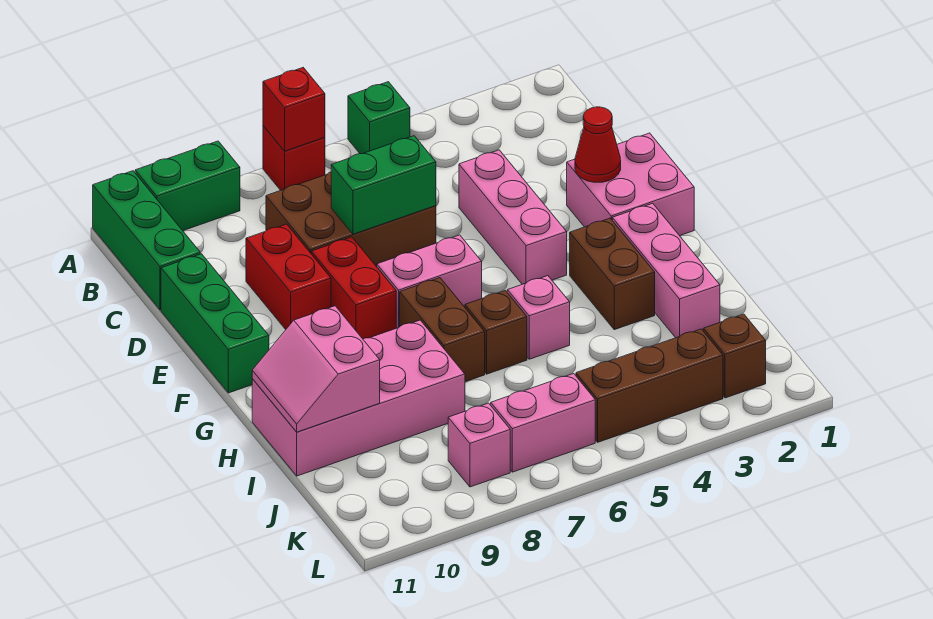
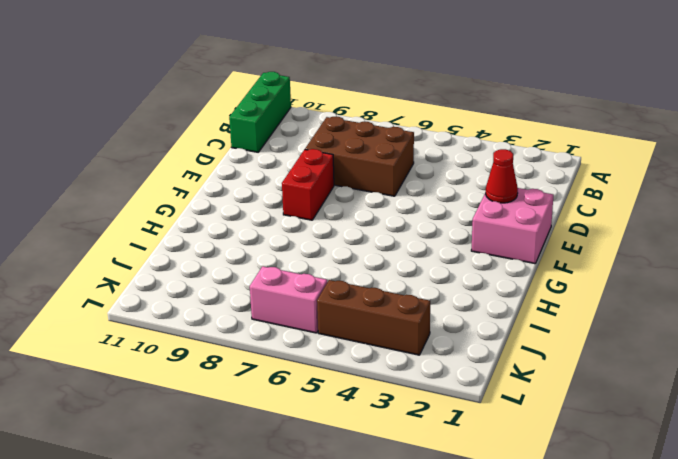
none -> green brick A5 level 1
none -> red brick A7 level 1
none -> green brick A9:A10 level 1

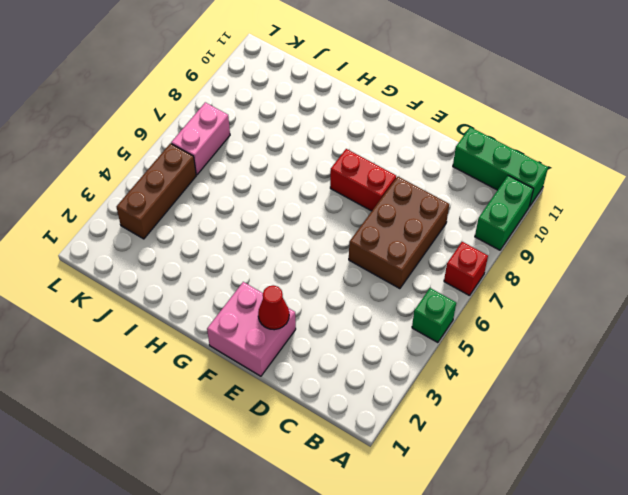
none -> pink brick D4:F4 level 1
none -> red brick D9:E9 level 1
none -> green brick D11:F11 level 1

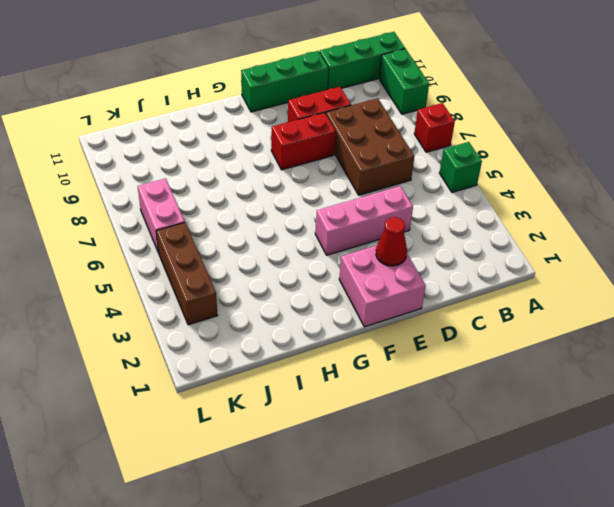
none -> pink brick F6:F7 level 1
none -> pink brick G2:I2 level 1
none -> brown brick G3:H3 level 1

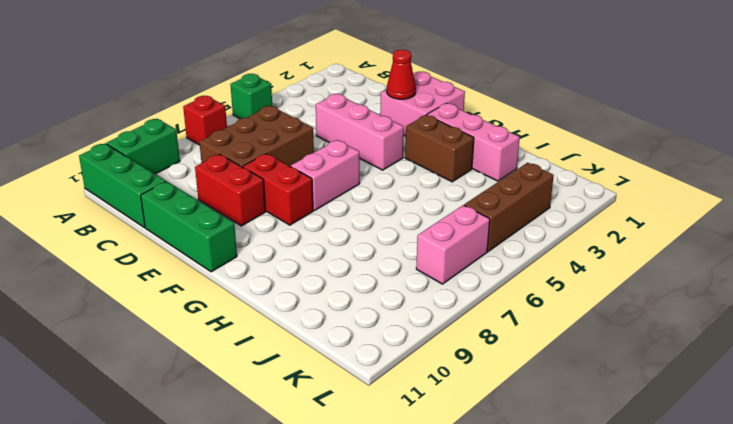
none -> brown brick G7:H7 level 1
none -> pink brick H5 level 1
none -> brown brick H6 level 1

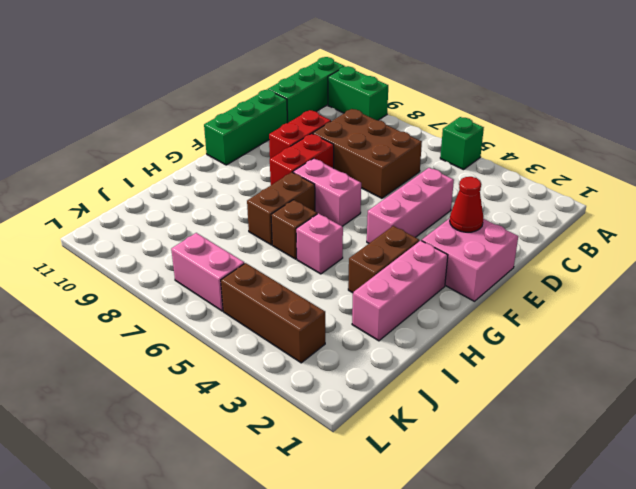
none -> red brick A7 level 1
none -> pink brick H8:I11 level 1
none -> brown brick K2 level 1

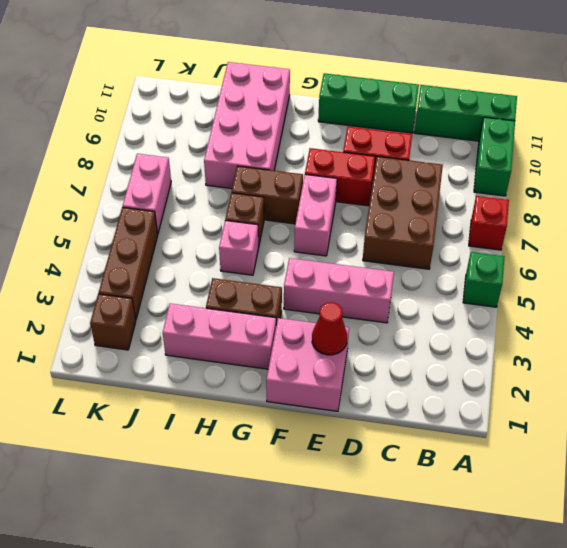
none -> pink brick K8 level 1
none -> red brick A7 level 2
none -> green brick D6:D7 level 2

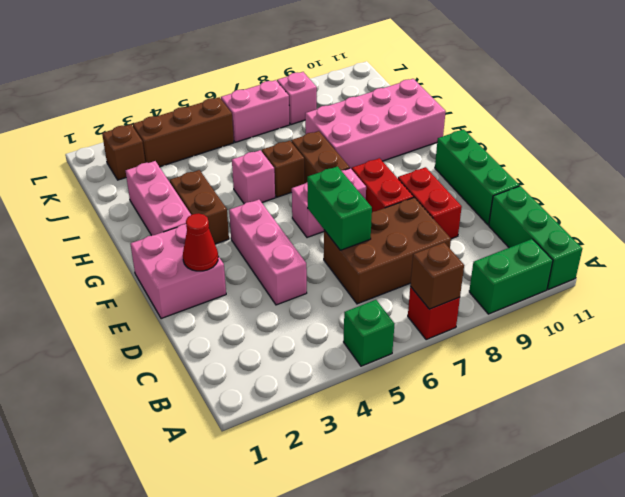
brown brick A7 level 2 -> red brick A7 level 2
green brick D6:E6 level 2 -> green brick D6:D7 level 2
none -> pink slope H10:I11 level 2 top 10

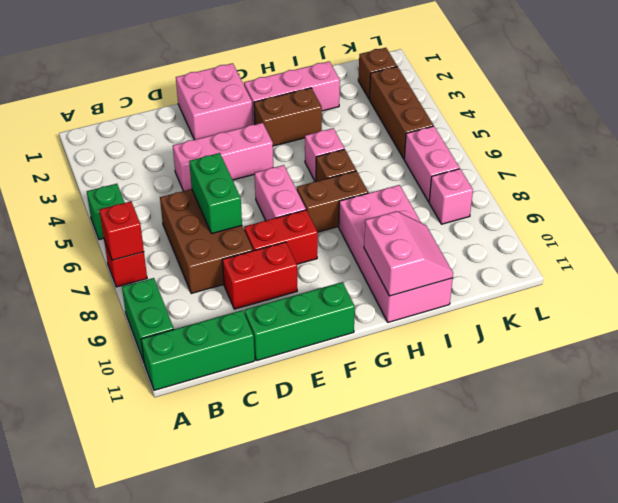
pink slope H10:I11 level 2 top H -> pink slope H10:I11 level 2 top 10
none -> red cone E2 level 2

